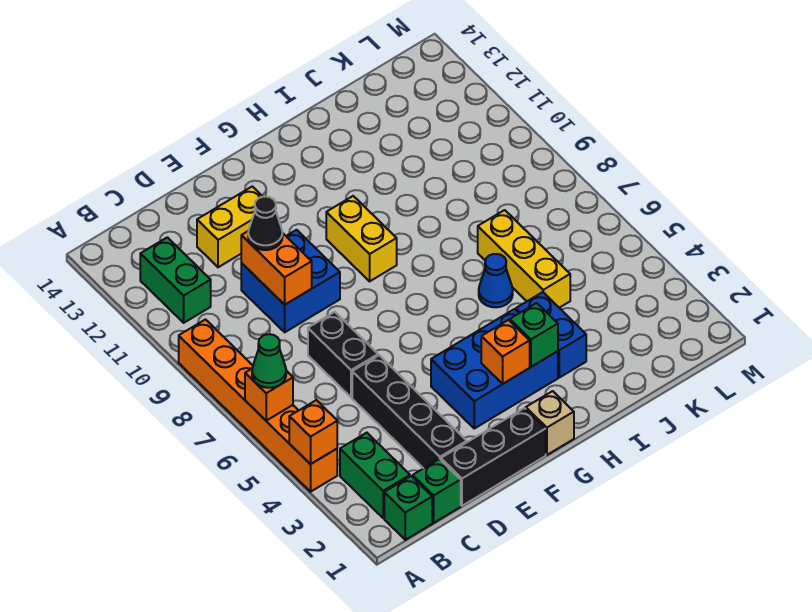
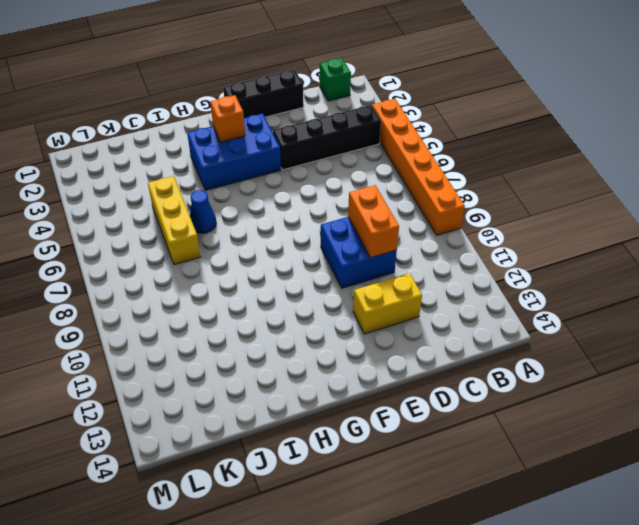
black brick B4:E4 level 1 -> black brick D2:D5 level 1
none -> green brick B2:B3 level 1
none -> green brick B11:B12 level 1
none -> green brick C1 level 1

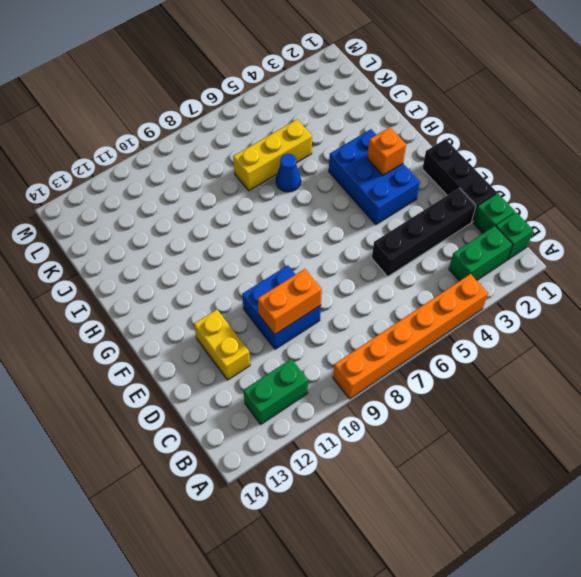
none -> black brick D6:D7 level 1
none -> tan brick G1 level 1
none -> yellow brick G9:G10 level 1

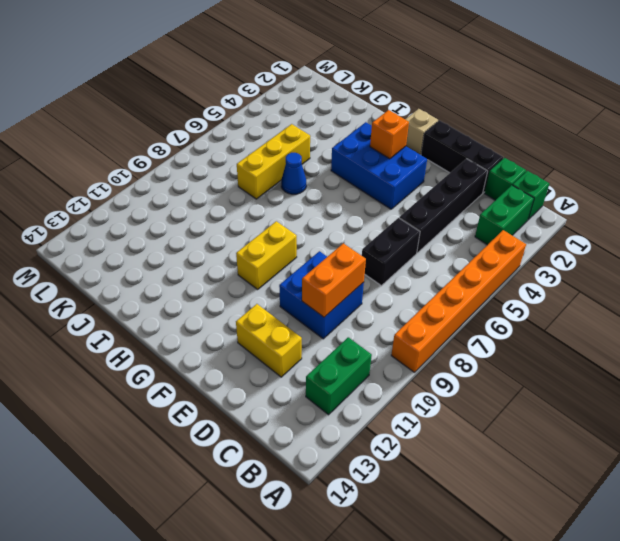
none -> blue brick I3:I4 level 1
none -> orange brick A4 level 2
none -> orange brick A6 level 2

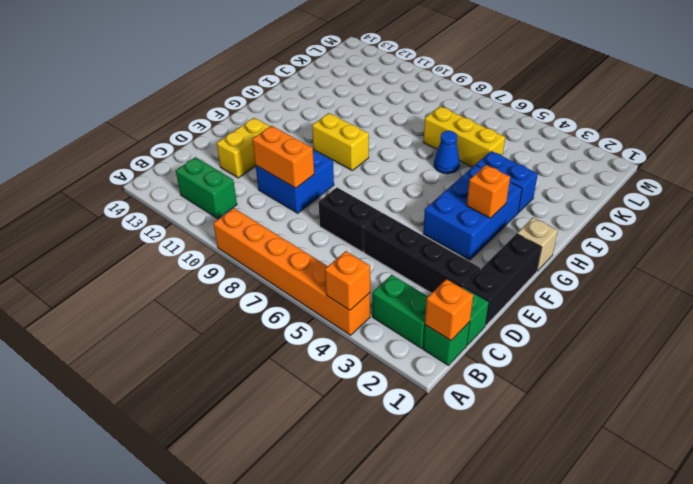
orange brick B1 level 2 -> orange brick A6 level 2
none -> green brick H3 level 2
none -> green cone A6 level 3
none -> black cone D10 level 3

